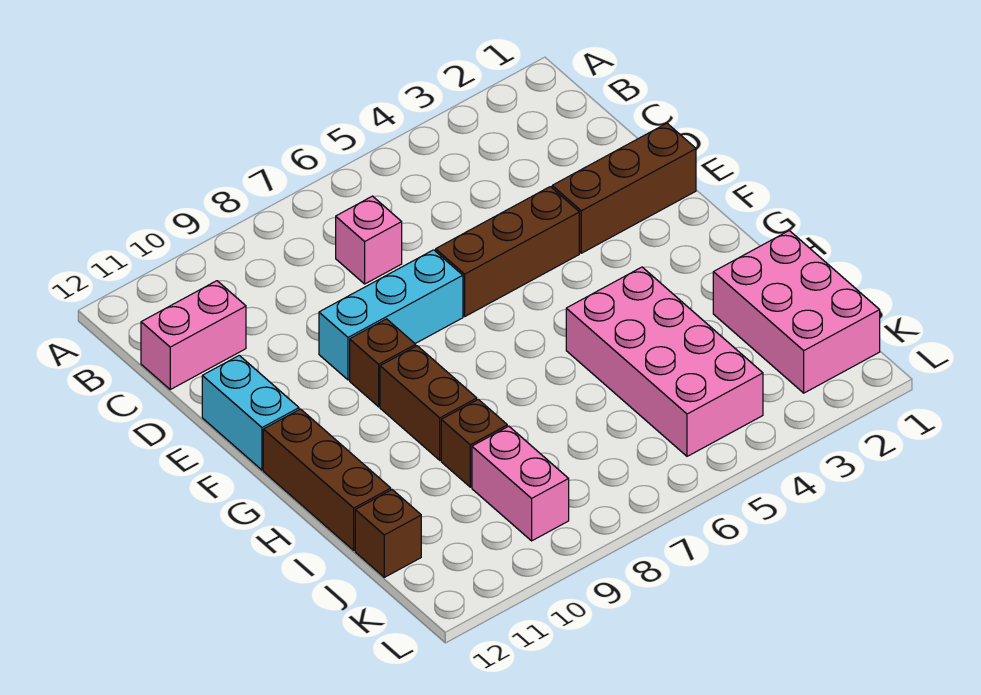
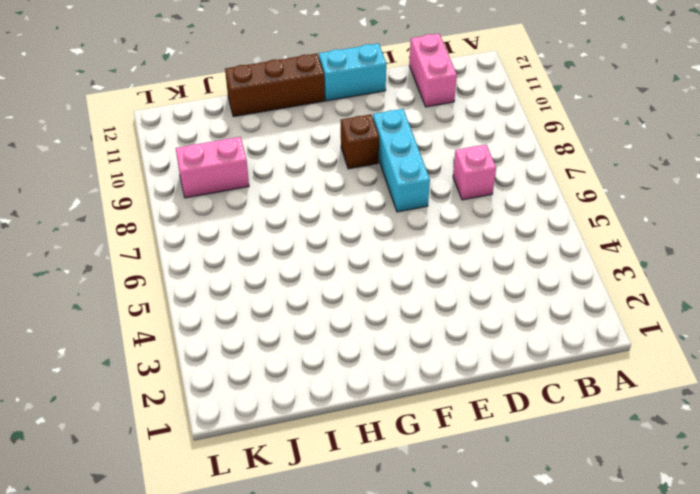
none -> brown brick E1:E3 level 1
none -> brown brick E4:E6 level 1
none -> brown brick G9:H9 level 1

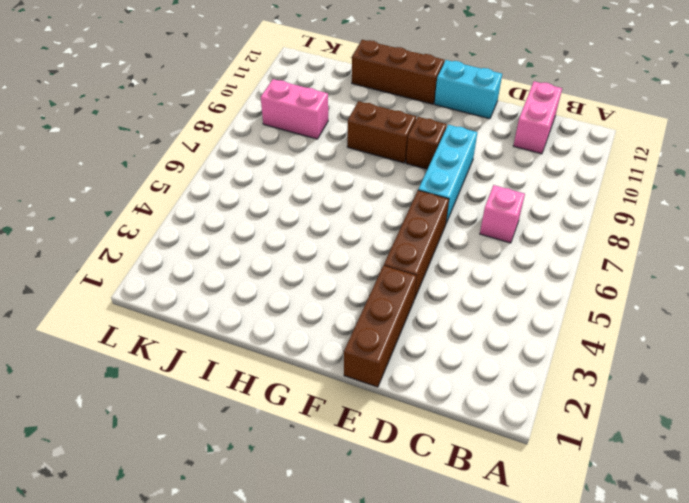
none -> pink brick H4:K5 level 1
none -> pink brick I1:K2 level 1
none -> brown brick I9 level 1

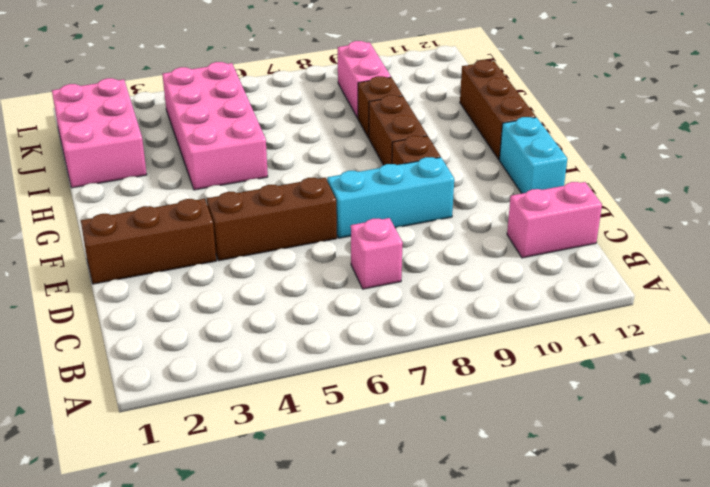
none -> brown brick J12 level 1

